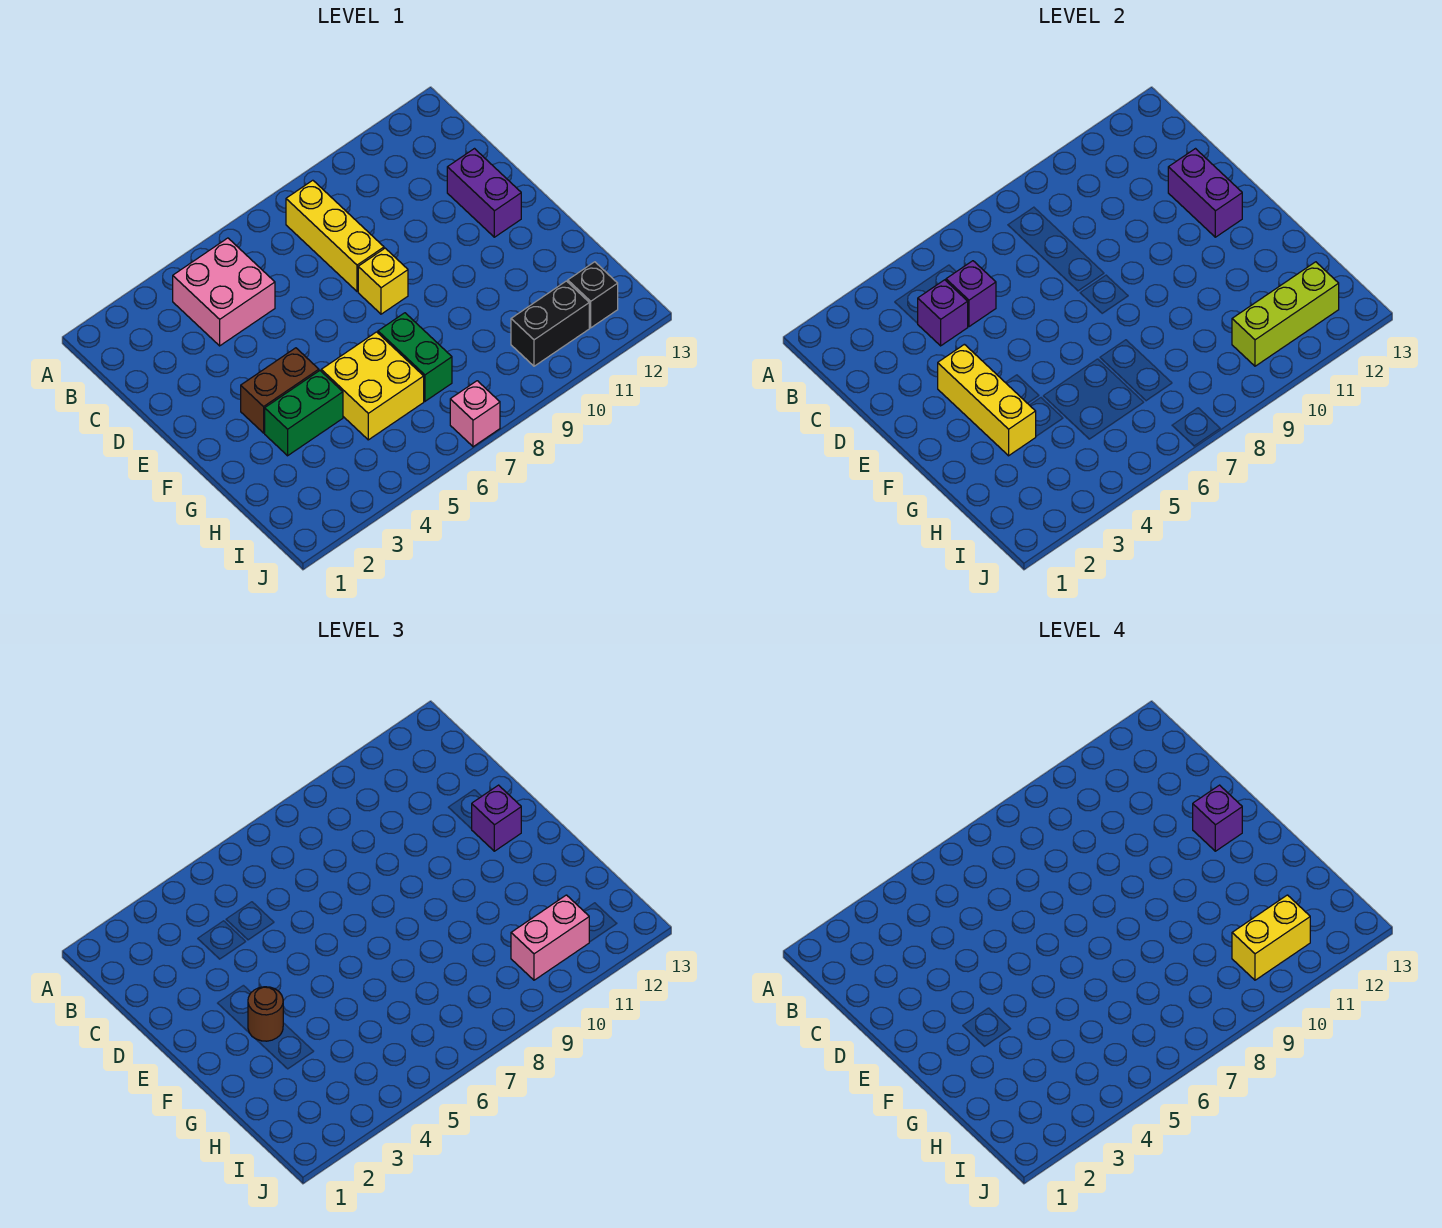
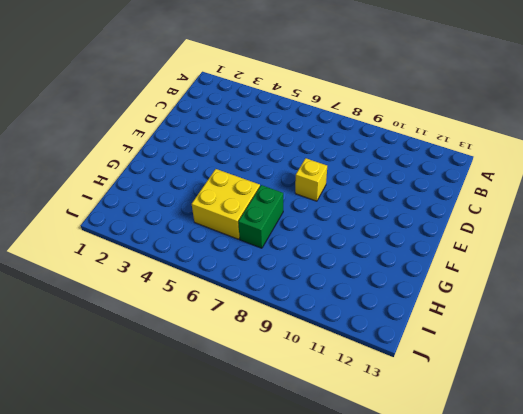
none -> pink brick B4:C5 level 1
none -> yellow brick B8:D8 level 1
none -> purple brick D12:E12 level 1

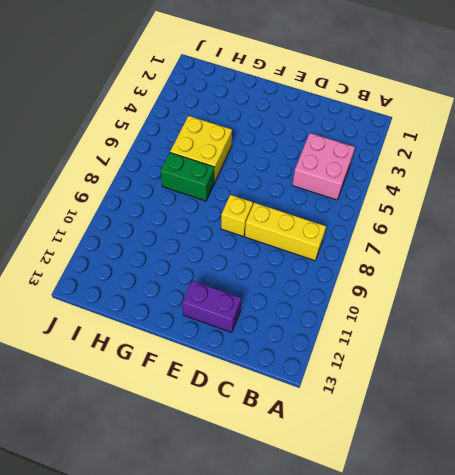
none -> brown brick F3:F4 level 1
none -> green brick G3:G4 level 1
none -> black brick I10:I11 level 1

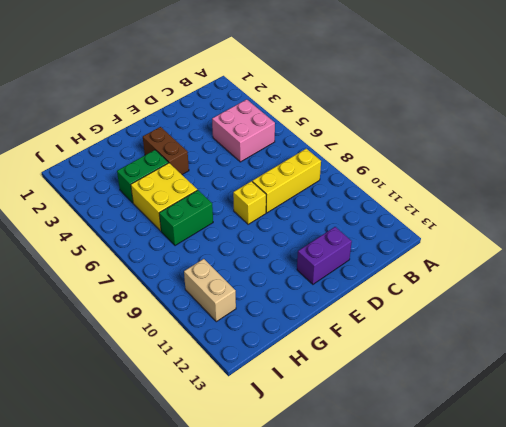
green brick G4:H4 level 1 -> green brick G3:G4 level 1
tan brick I10:I11 level 1 -> black brick I10:I11 level 1
none -> black brick I12 level 1
none -> pink brick J7 level 1
none -> purple brick C4 level 2

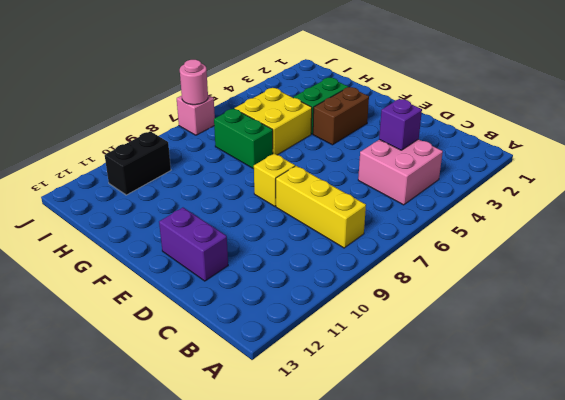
pink round brick J7 level 2 -> none
none -> black brick I12 level 1
none -> purple brick C5 level 2
none -> purple brick D12:E12 level 2

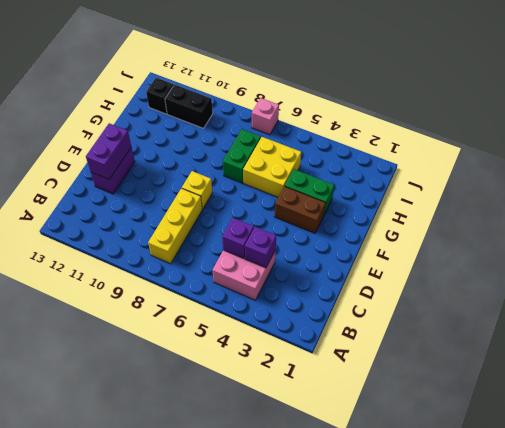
none -> yellow brick E3:G3 level 2
none -> lime brick I10:I12 level 2
none -> purple brick E12 level 3

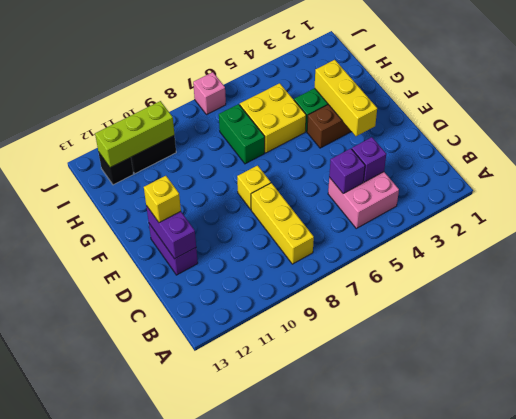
yellow brick E12 level 3 -> purple brick E12 level 3
none -> brown round brick F3 level 3
none -> pink brick I10:I11 level 3
none -> purple brick E12 level 4

